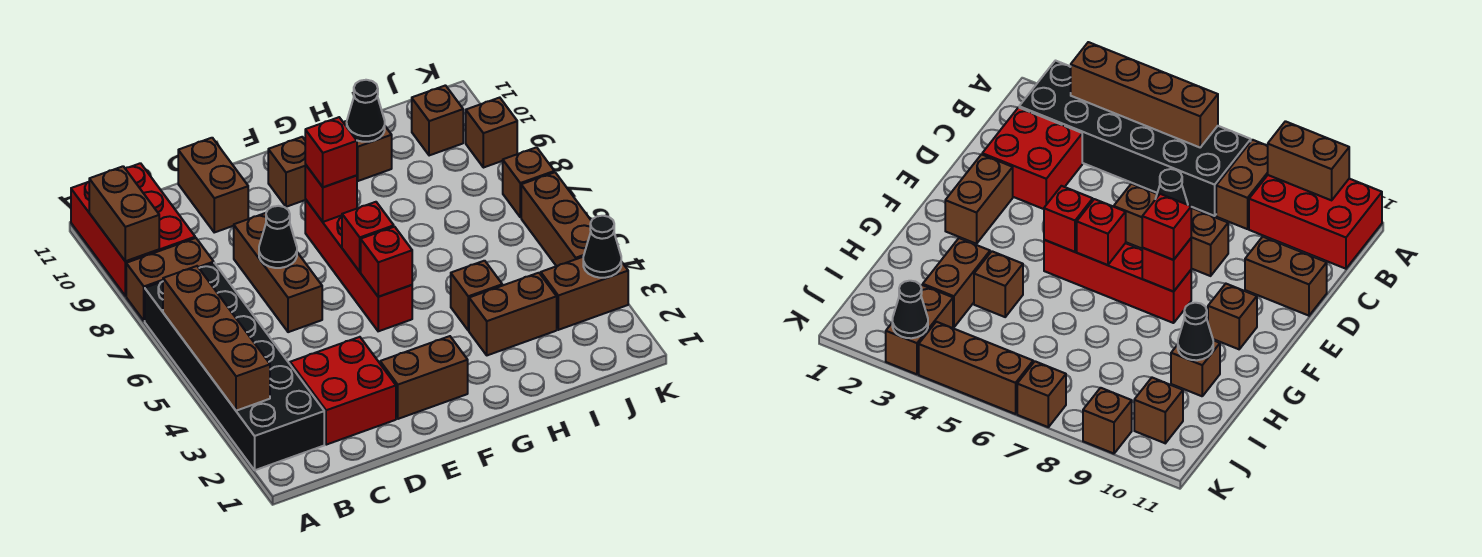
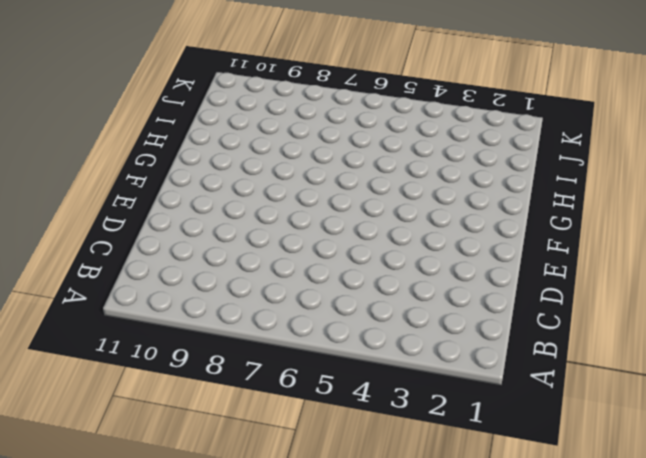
none -> black brick A2:B7 level 1
none -> brown brick A8:B8 level 1
none -> red brick A9:B11 level 1

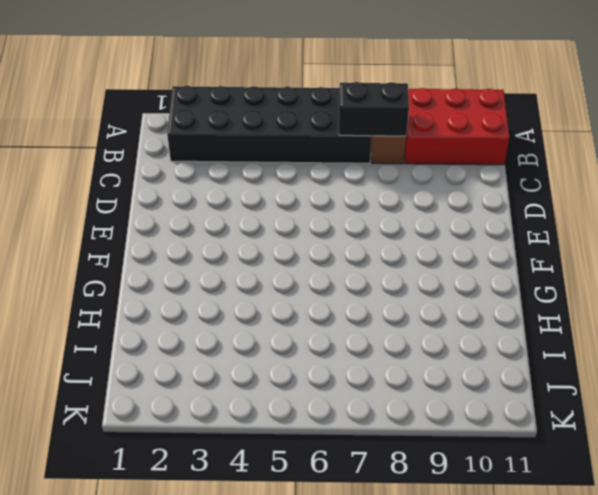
black brick B7:B8 level 2 -> none
none -> red brick C2:D3 level 1
none -> brown brick D6:D8 level 1
none -> brown brick D10:D11 level 1

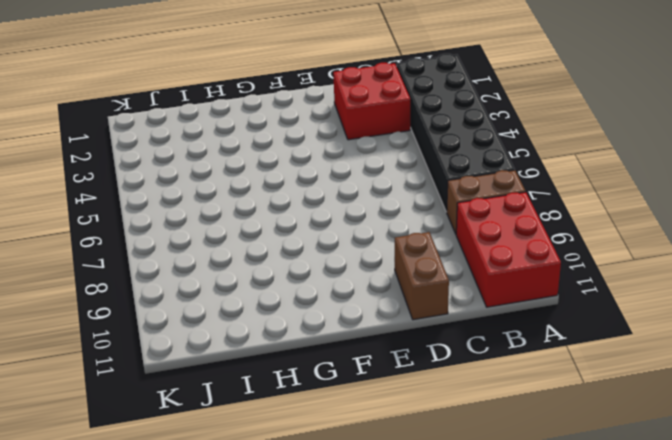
none -> brown brick D6:D8 level 1
none -> brown brick E2:F2 level 1
none -> red brick F5:F8 level 1

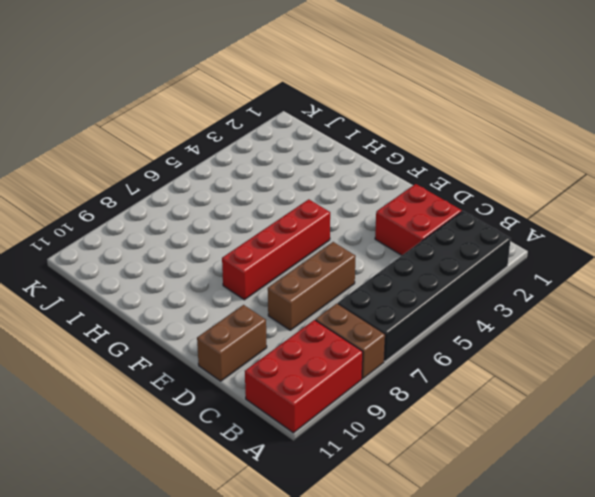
none -> brown brick E2:F2 level 1
none -> brown brick F10 level 1
none -> brown brick H3:I3 level 1

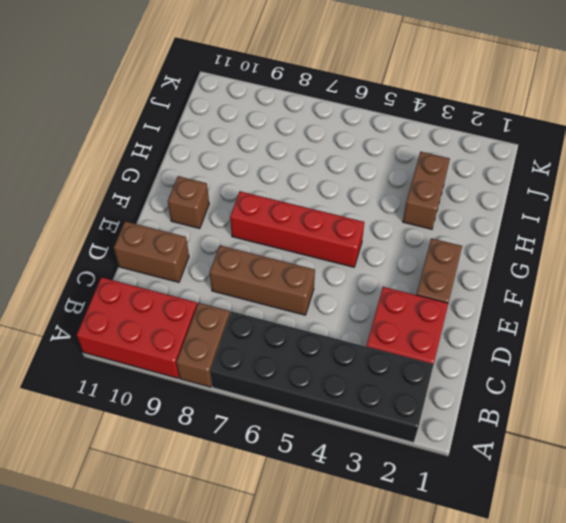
none -> brown brick H4 level 1
none -> brown brick H10 level 1
none -> brown brick J3:K3 level 1

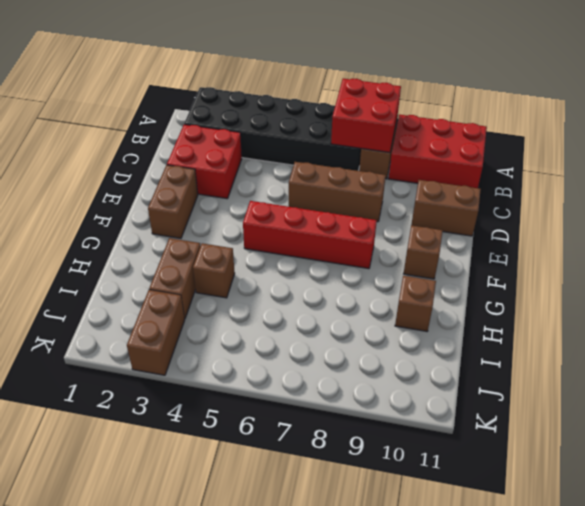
red brick A7:B8 level 2 -> none
none -> brown brick J10 level 1
none -> brown brick K4:K6 level 1
none -> brown brick K7 level 1

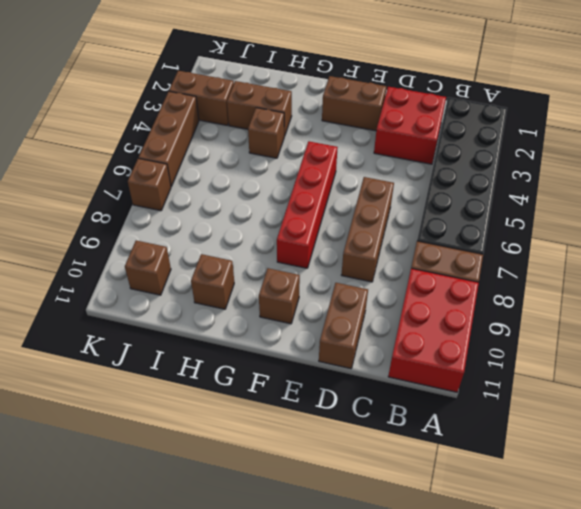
none -> brown brick K9 level 1
none -> brown brick A3:A6 level 2
none -> brown brick A9:A10 level 2

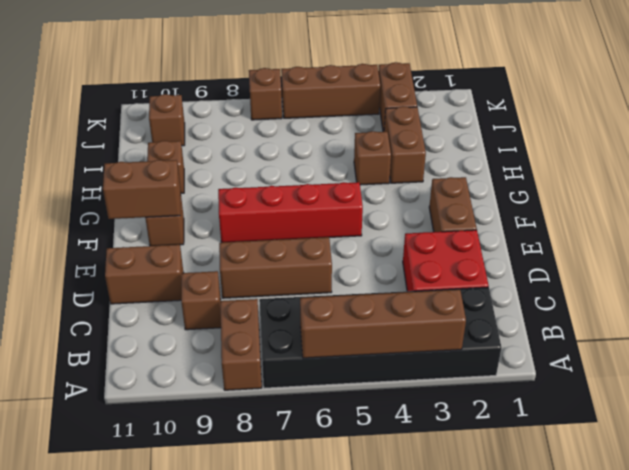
brown brick C9 level 1 -> brown brick K9 level 1
brown brick F10:F11 level 2 -> brown brick A9:A10 level 2
none -> red brick A9:B11 level 1
none -> black cone D7 level 2
none -> red brick F5 level 2

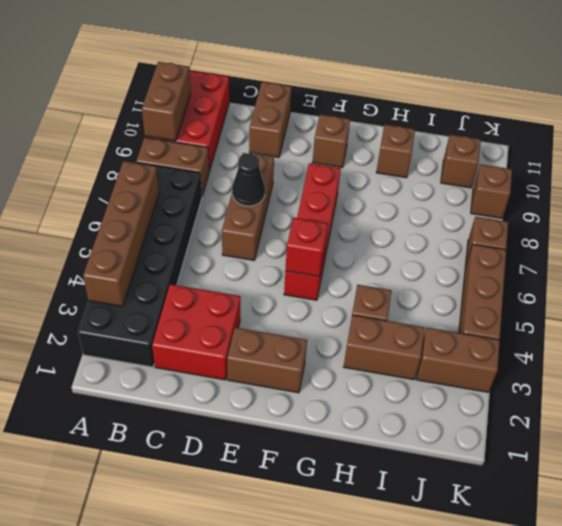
none -> red brick F6 level 2
none -> red brick F8 level 2
none -> black cone H10 level 2

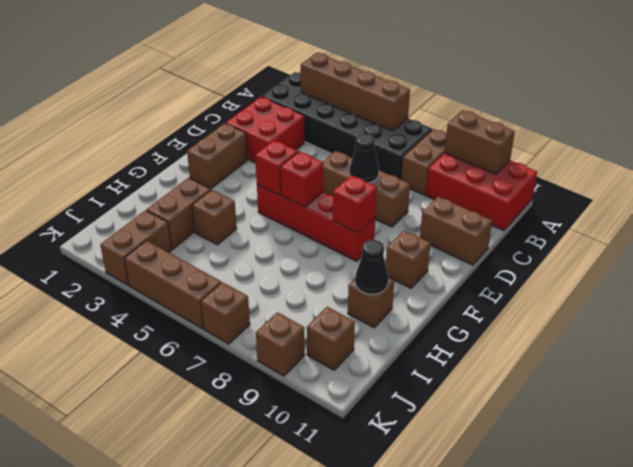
none -> black cone K3 level 2
none -> red brick F8 level 3

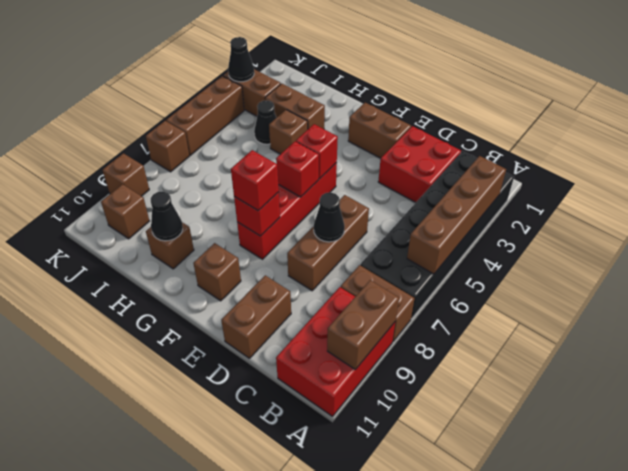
black cone I4 level 1 -> none

